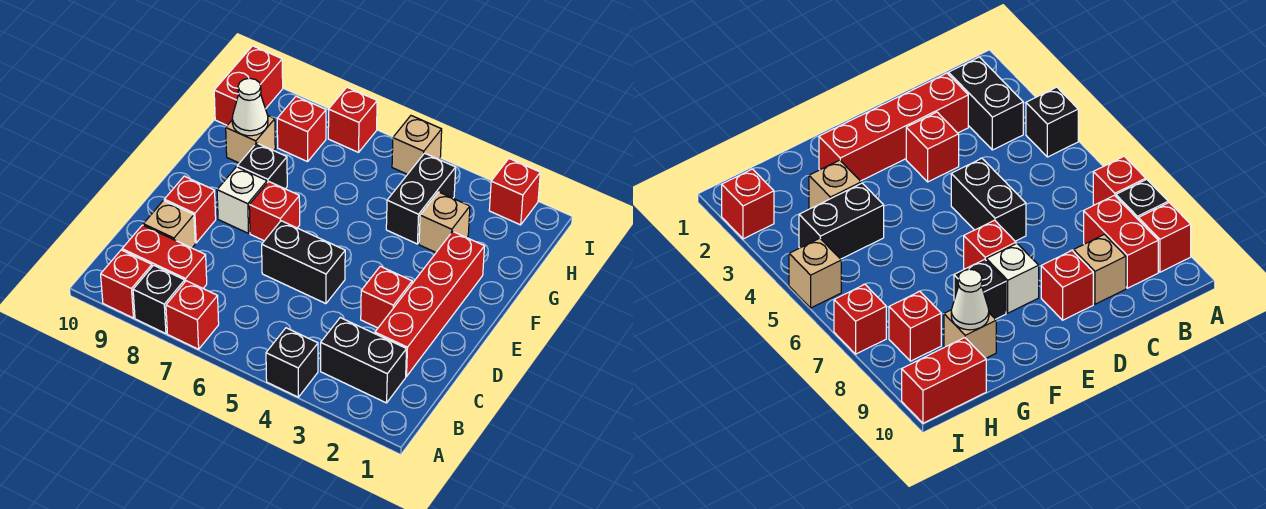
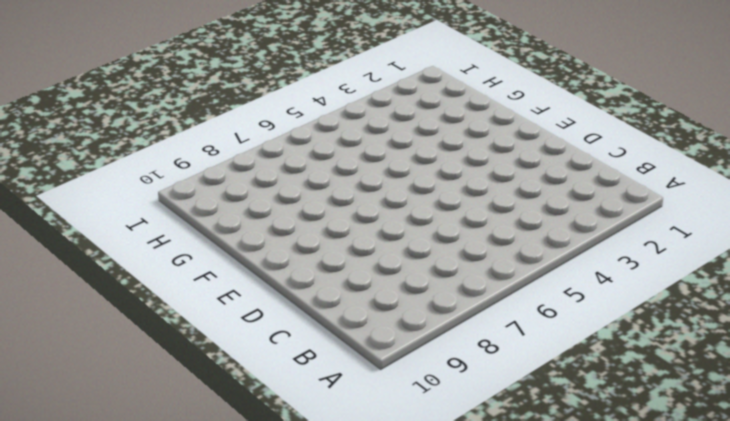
none -> black brick A4 level 1
none -> red brick A7 level 1
none -> black brick A8 level 1

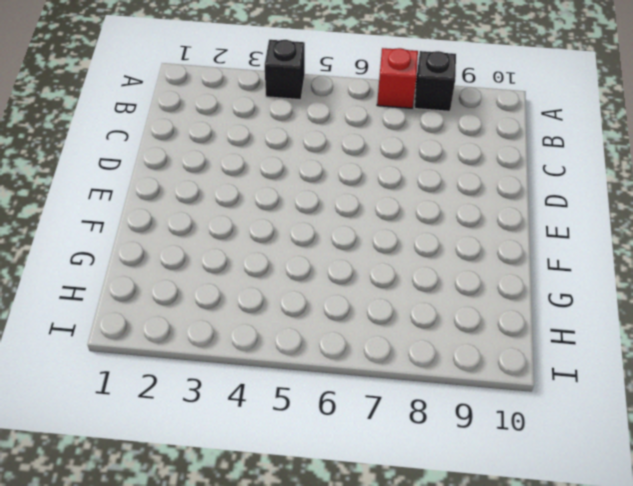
none -> red brick A9 level 1
none -> black brick B2:B3 level 1
none -> red brick B8:B9 level 1

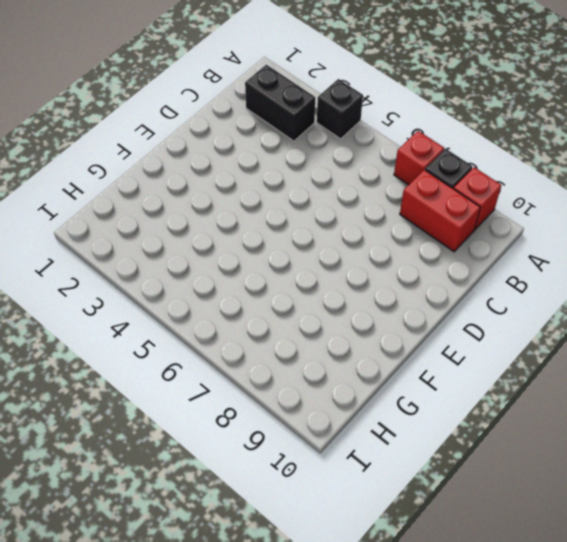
none -> red brick C2:F2 level 1
none -> tan brick C9 level 1
none -> red brick D3 level 1

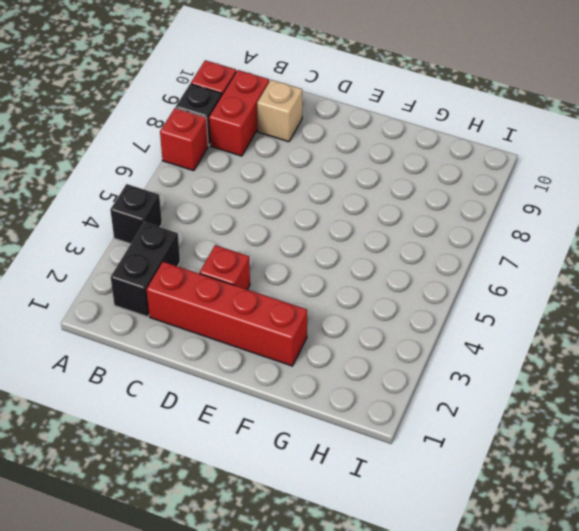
none -> black brick D5:D6 level 1
none -> red brick D9 level 1
none -> red brick E7 level 1

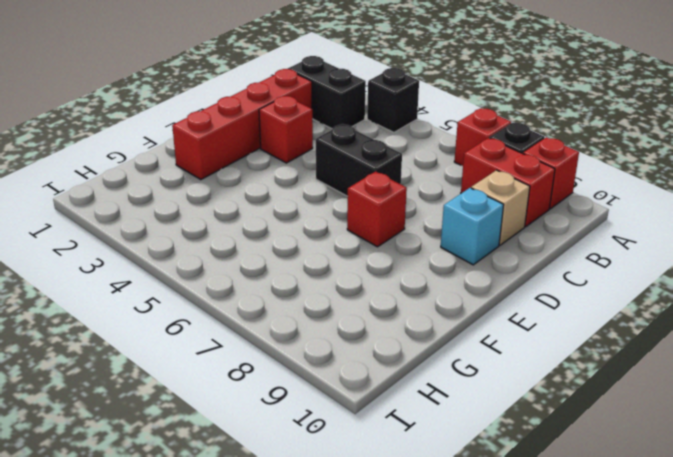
cyan brick D9 level 1 -> red brick D9 level 1
none -> white brick E8 level 1
none -> black brick F8 level 1
none -> tan brick G3 level 1

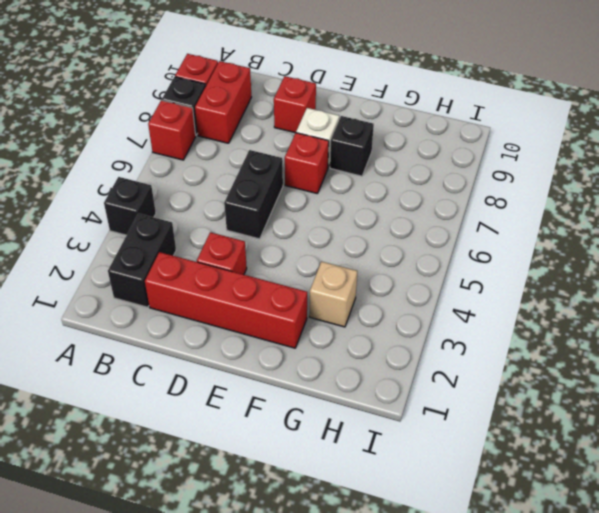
none -> tan brick C9 level 1
none -> black brick G4:H4 level 1
none -> tan brick G9 level 1

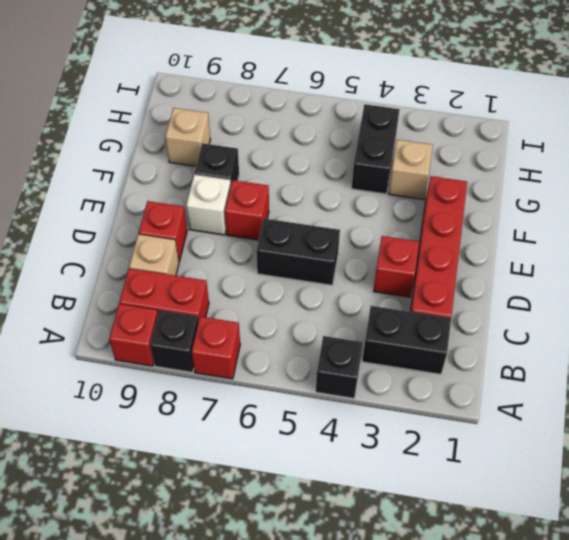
none -> red brick H8 level 1
none -> red brick H10:I10 level 1
none -> red brick I2 level 1

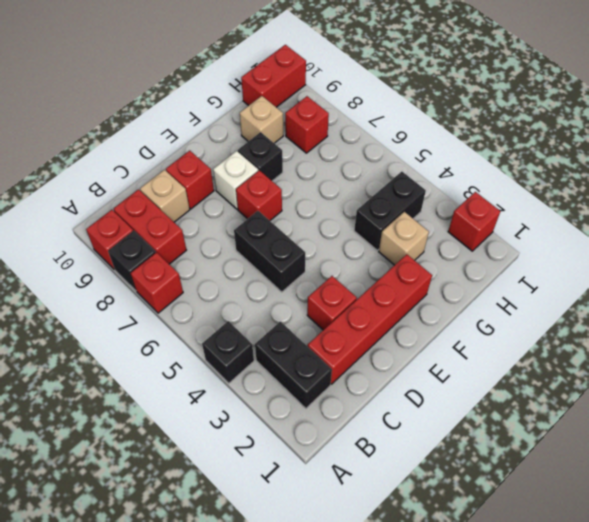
none -> tan brick I5 level 1
none -> red brick I7 level 1
none -> white cone G9 level 2

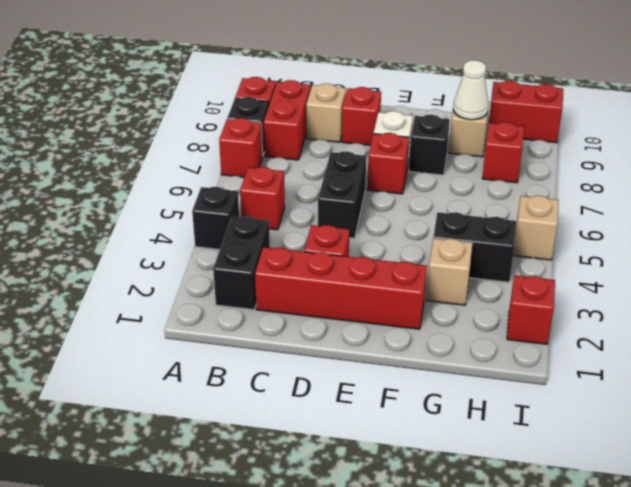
red brick B5 level 1 -> red brick I7 level 1

